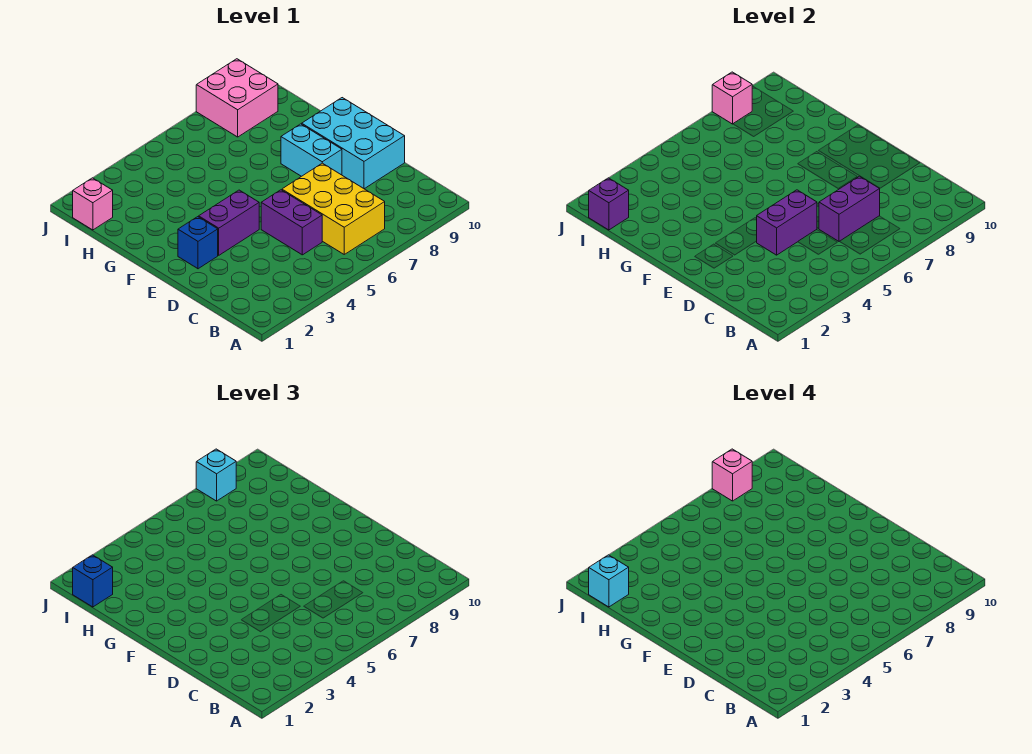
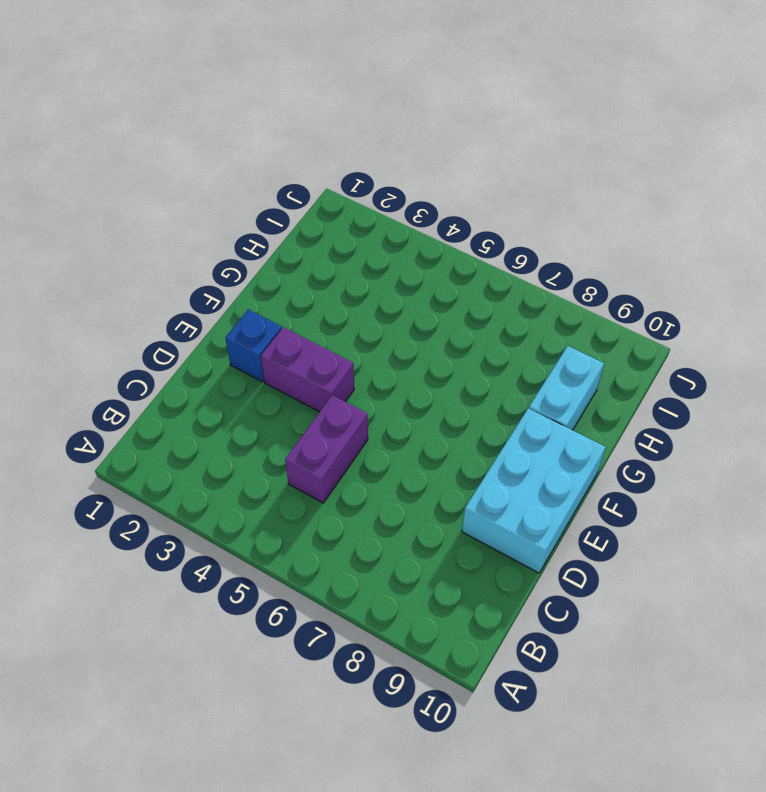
cyan brick G9:H9 level 1 -> cyan brick E8:F8 level 1
none -> yellow brick B6:D7 level 1
none -> pink brick I1 level 1
none -> pink brick I8:J9 level 1

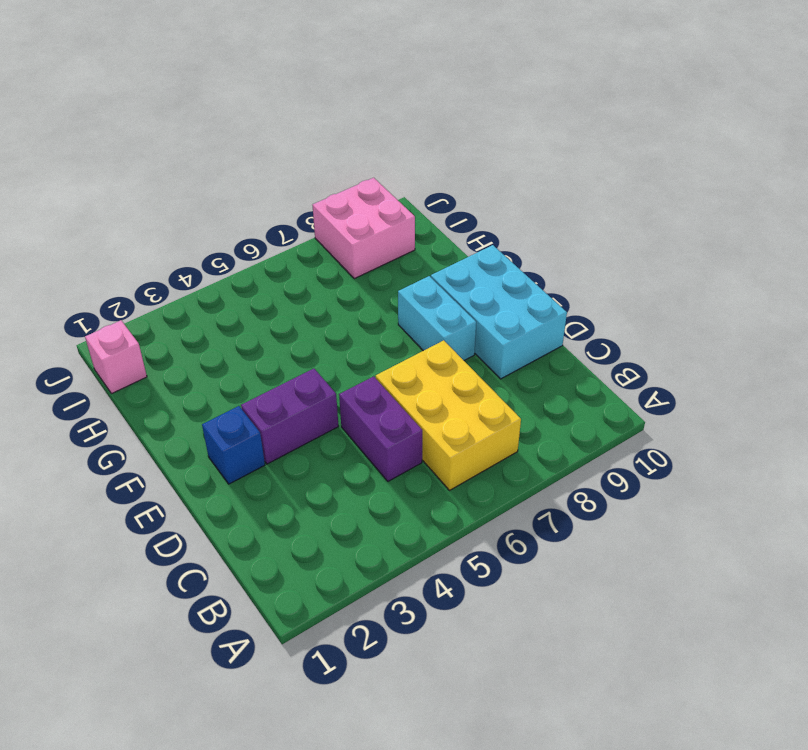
none -> purple brick C6:C7 level 2
none -> purple brick D4:D5 level 2
none -> purple brick I1 level 2

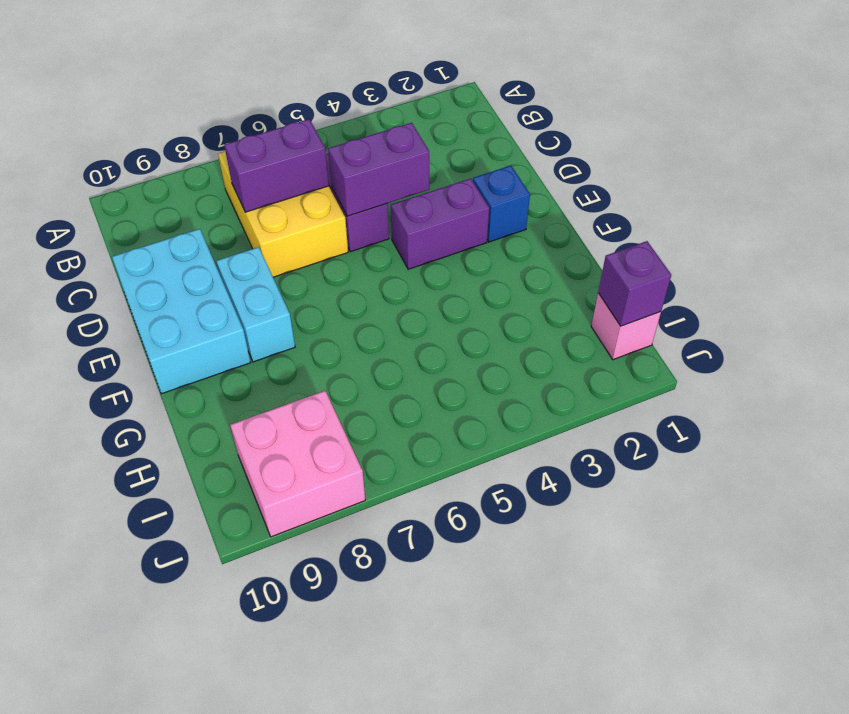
none -> pink brick J8 level 2
none -> blue brick I1 level 3
none -> cyan brick J8 level 3

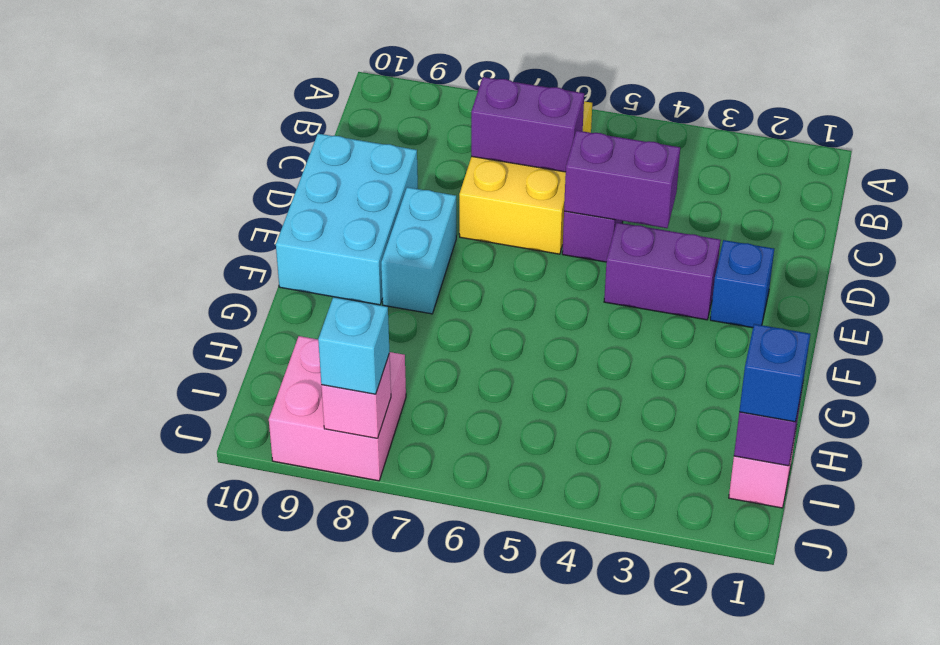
none -> cyan brick I1 level 4
none -> pink brick J8 level 4

